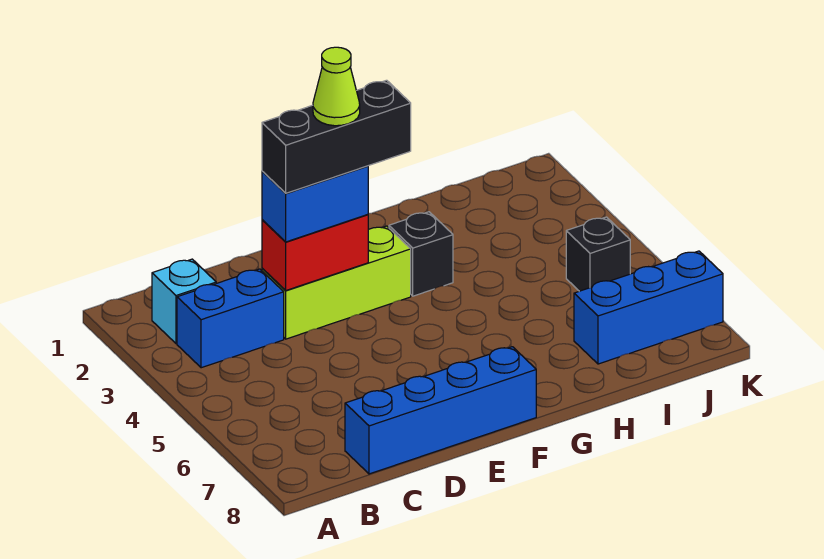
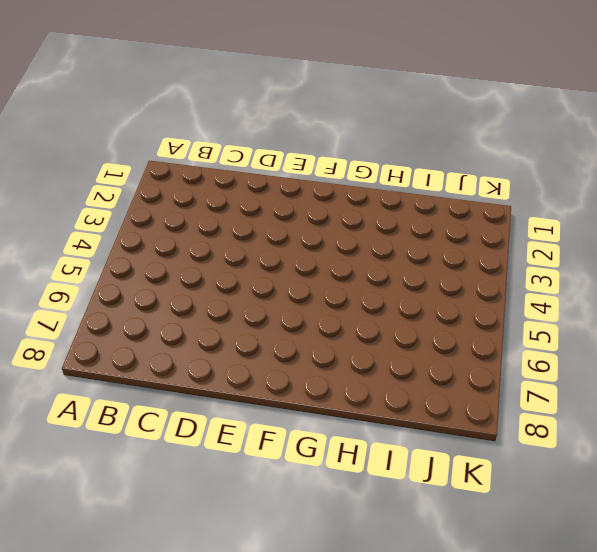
none -> cyan brick B2 level 1
none -> blue brick B3:C3 level 1

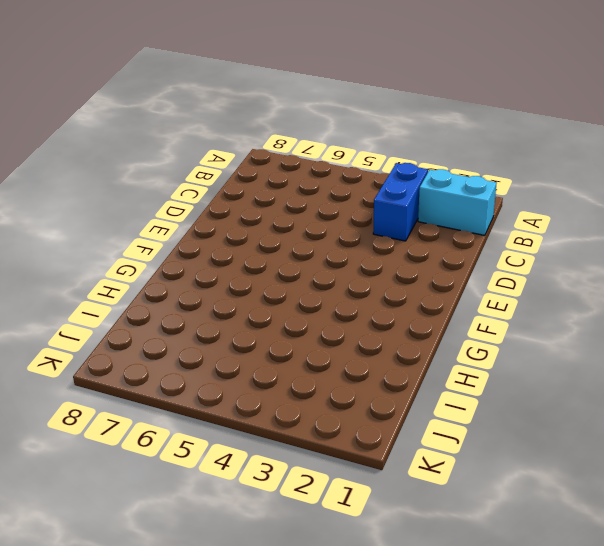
cyan brick B1:B2 level 1 -> cyan brick B2 level 1
none -> blue brick C8:F8 level 1
none -> lime brick D3:F3 level 1

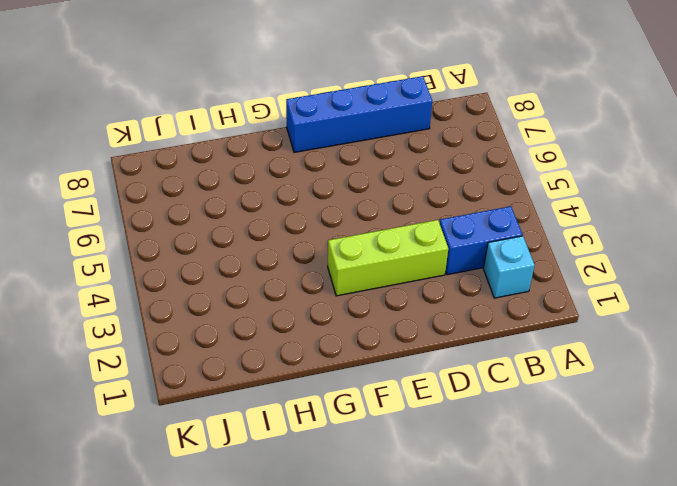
none -> black brick G3 level 1
none -> blue brick I7:K7 level 1

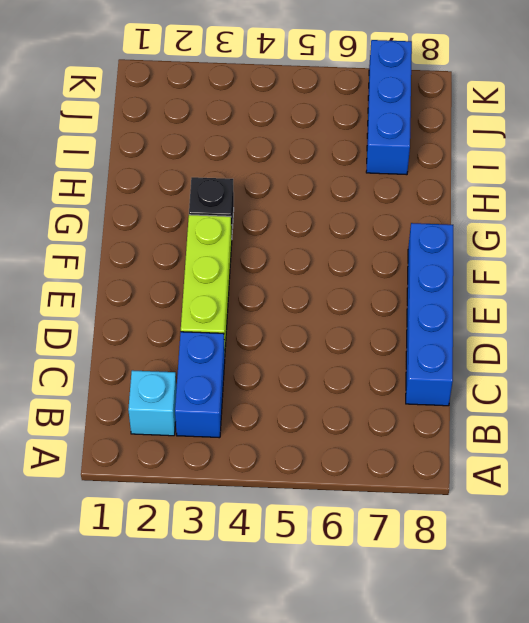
none -> black brick J5 level 1
none -> red brick D3:E3 level 2

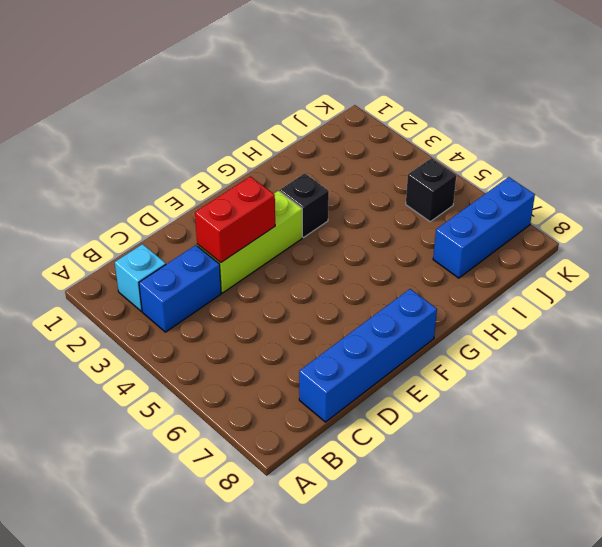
none -> blue brick D3:E3 level 3
none -> black brick D3:F3 level 4

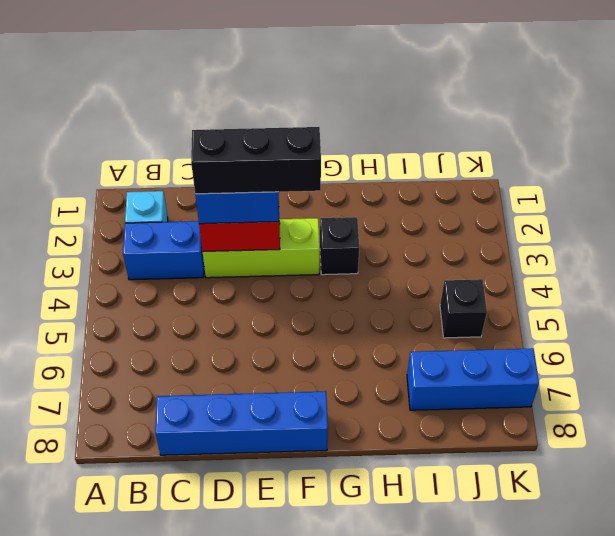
none -> lime cone E3 level 5

